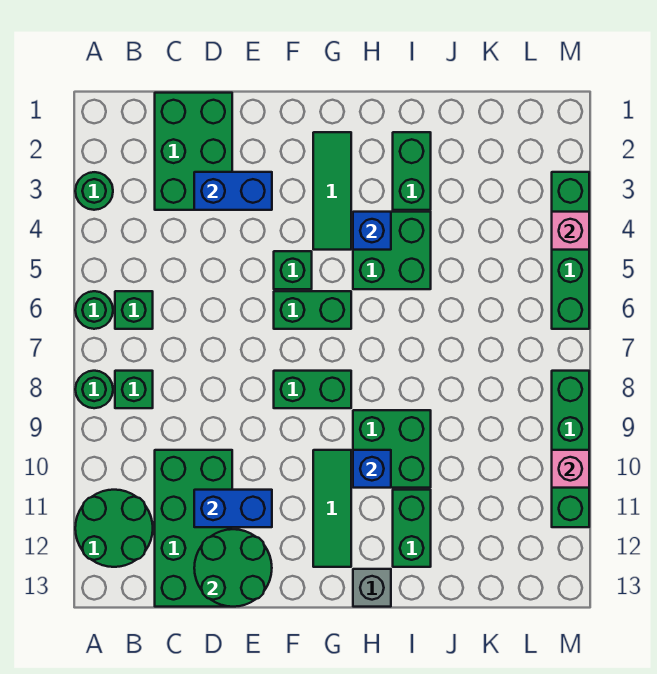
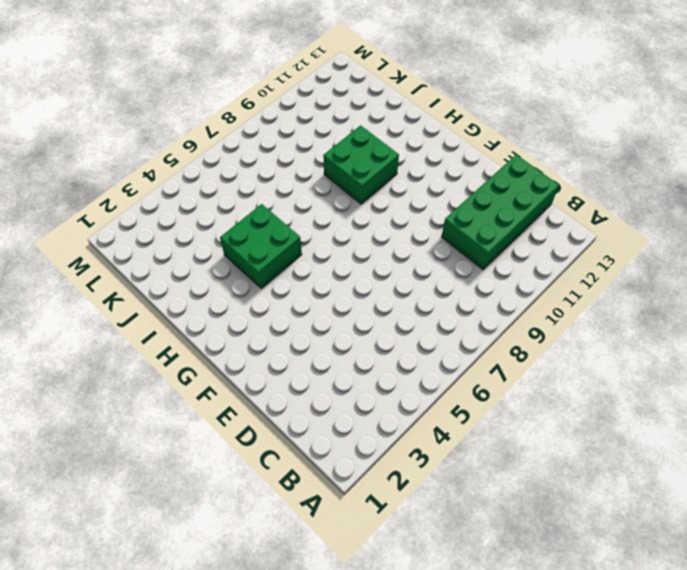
none -> green round brick A3 level 1
none -> green round brick A6 level 1
none -> green round brick A8 level 1

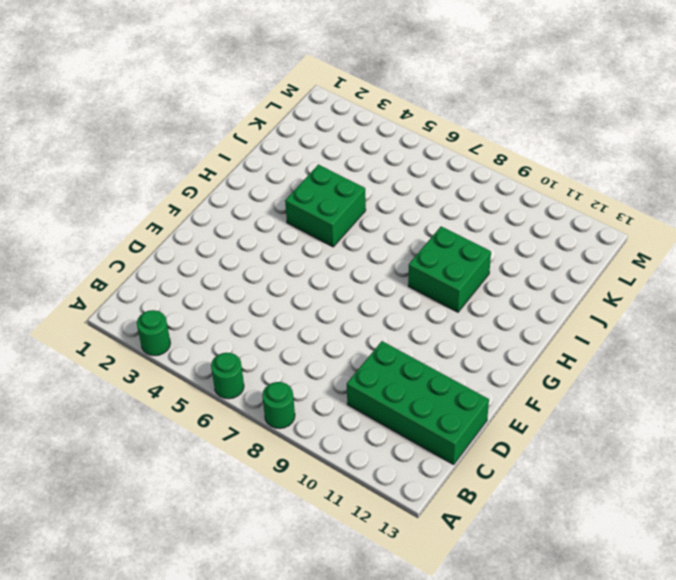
none -> green round brick A11:B12 level 1
none -> green brick B6 level 1
none -> green brick B8 level 1

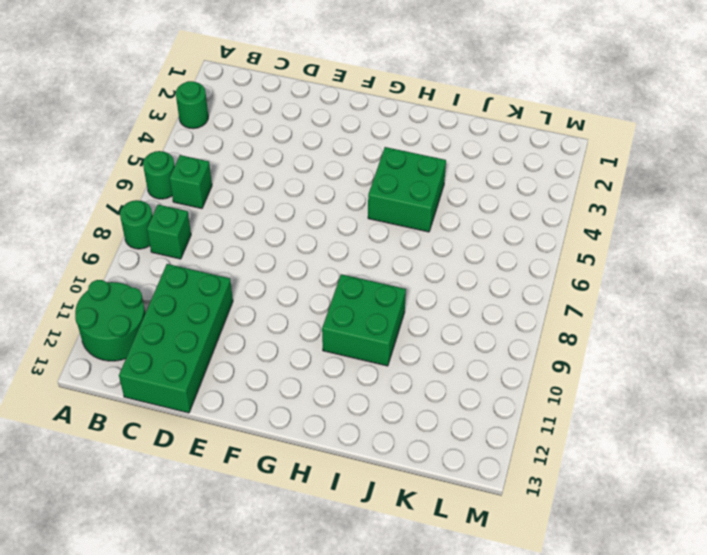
none -> green brick C1:D3 level 1
none -> green brick F5 level 1
none -> green brick F6:G6 level 1

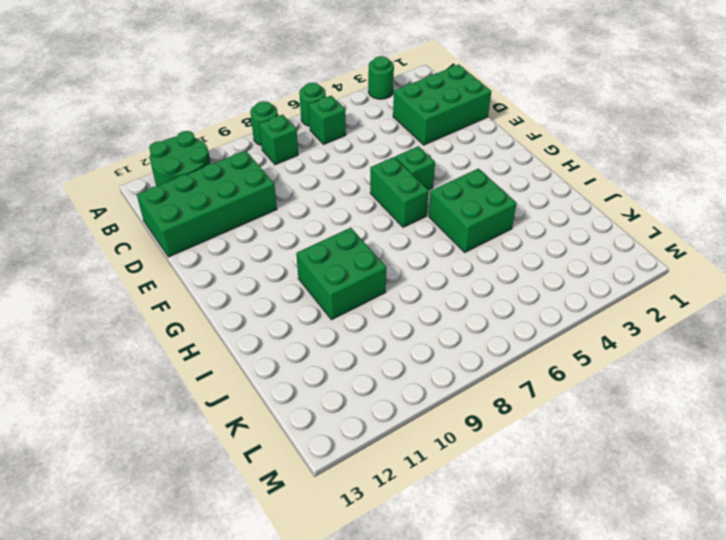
none -> green brick F8:G8 level 1
none -> green tile G2:G4 level 1
none -> green tile G10:G12 level 1

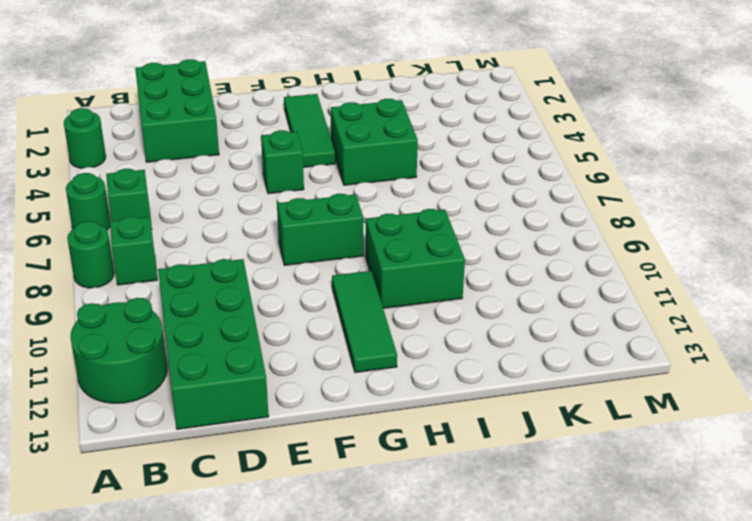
none -> green brick F6:G6 level 1
none -> grey brick H13 level 1
none -> green brick I2:I3 level 1

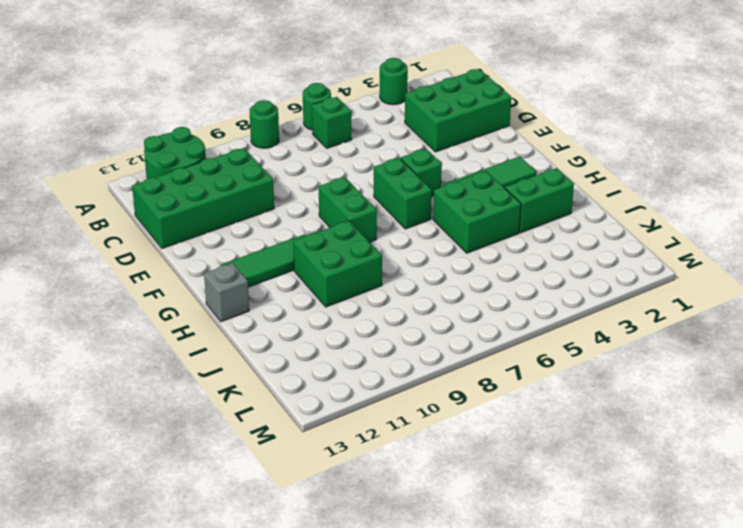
none -> green brick B8 level 1
none -> green brick I11:I12 level 1
none -> green brick M3:M6 level 1

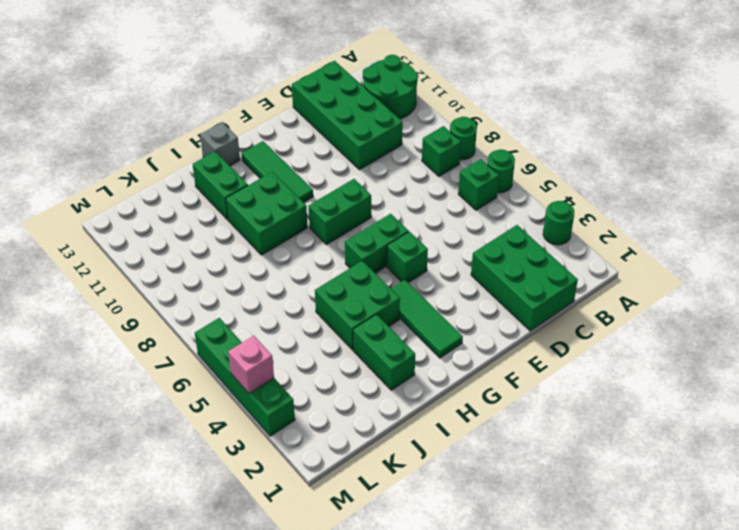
none -> green brick M8:M11 level 1
none -> blue brick D3:E3 level 2
none -> blue brick D11:E11 level 2

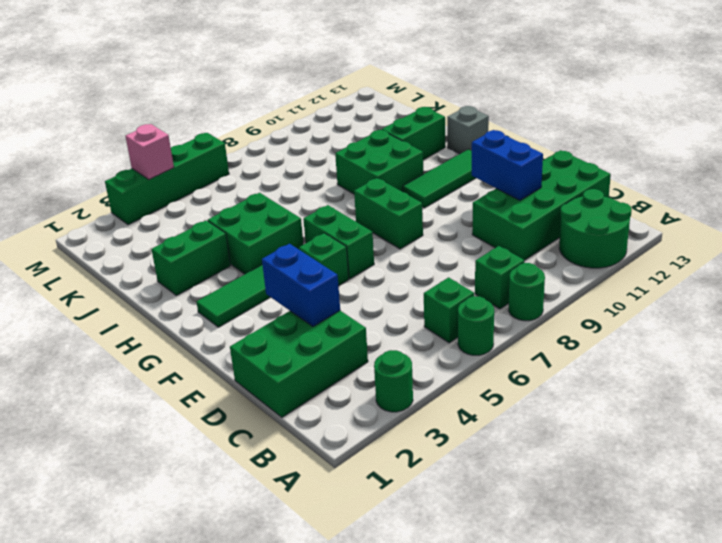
none -> green brick M8:M11 level 1
none -> green round brick D12:E13 level 2
none -> blue brick H4 level 2

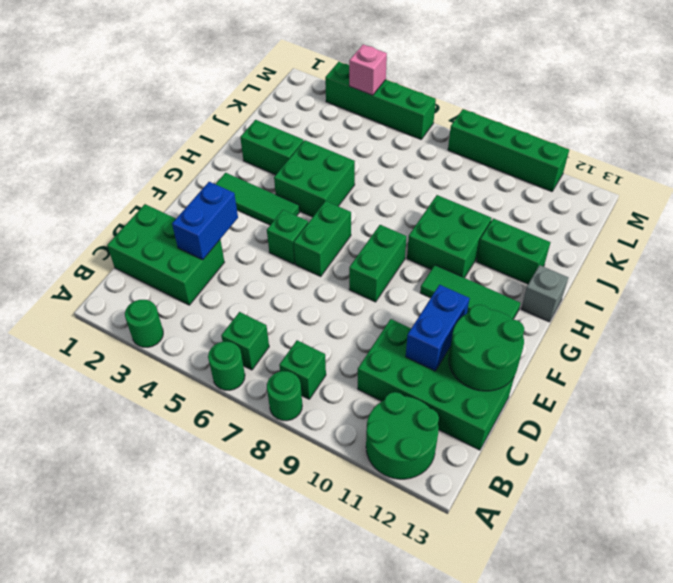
none -> blue brick H4 level 2
none -> blue brick H10 level 2
none -> pink brick M10 level 2

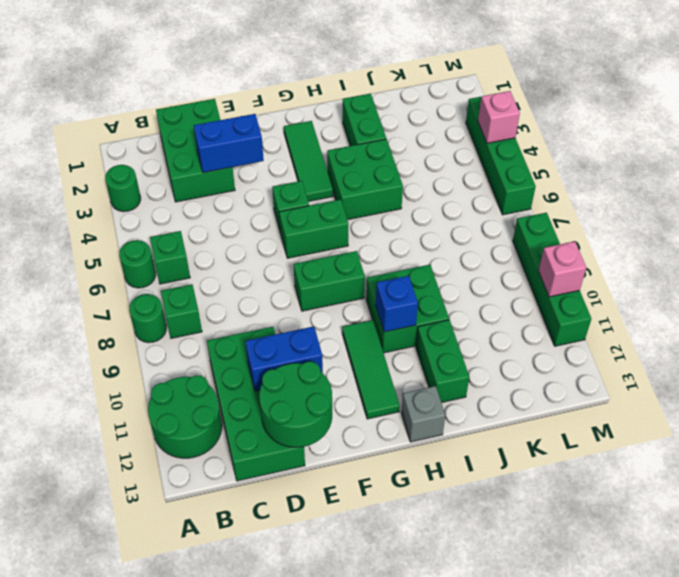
none -> blue brick H4 level 2

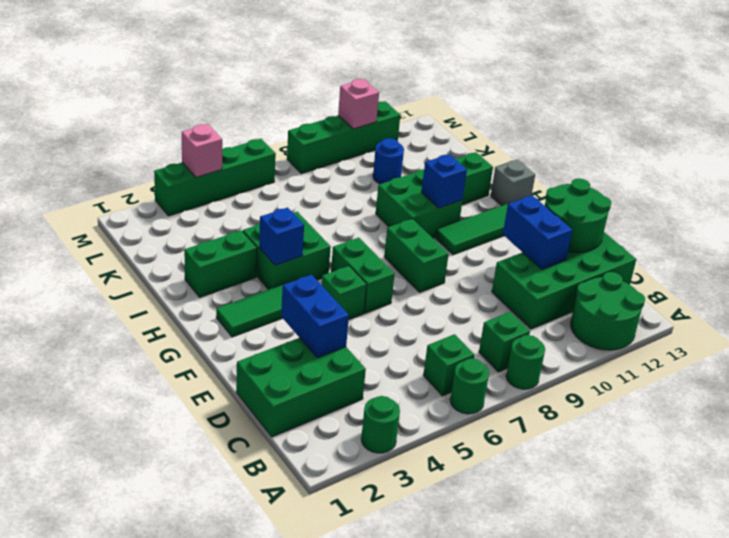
blue round brick K10 level 1 -> none

